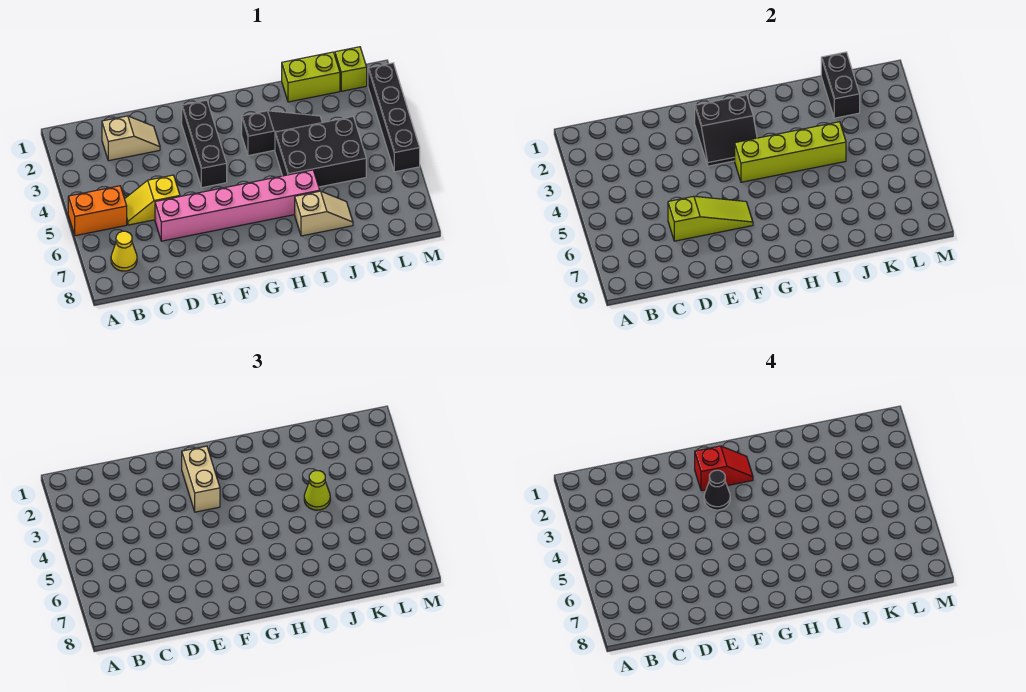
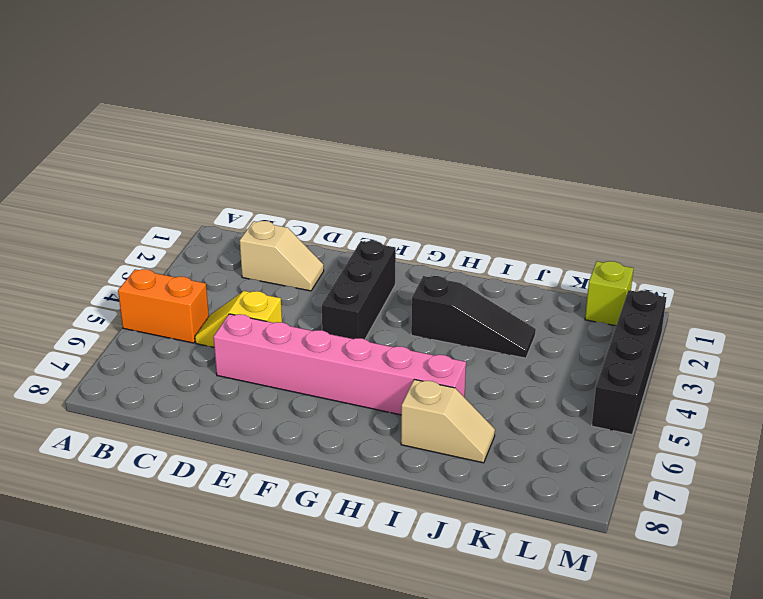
none -> yellow cone B7 level 1
none -> black brick I4:K5 level 1
none -> lime brick J1:K1 level 1

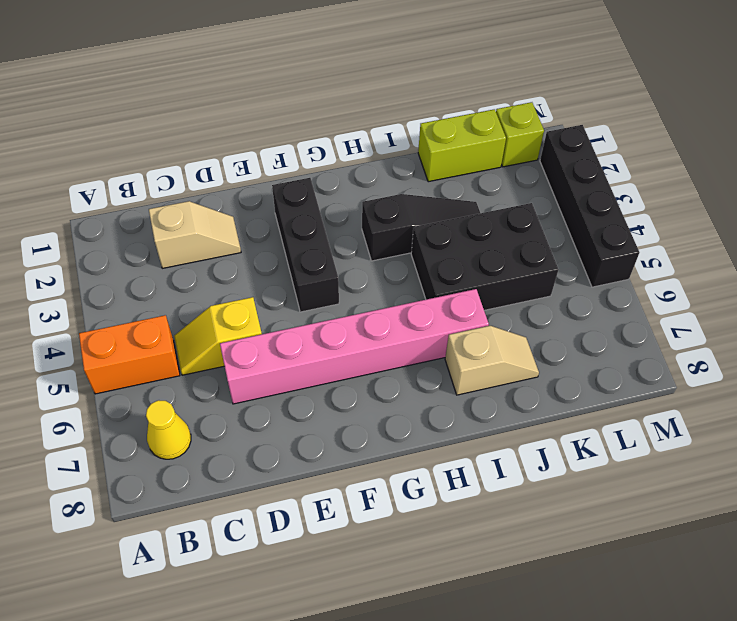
none -> lime slope D6:F6 level 2 top D
none -> black slope F2:G3 level 2 top 2
none -> lime brick G4:J4 level 2

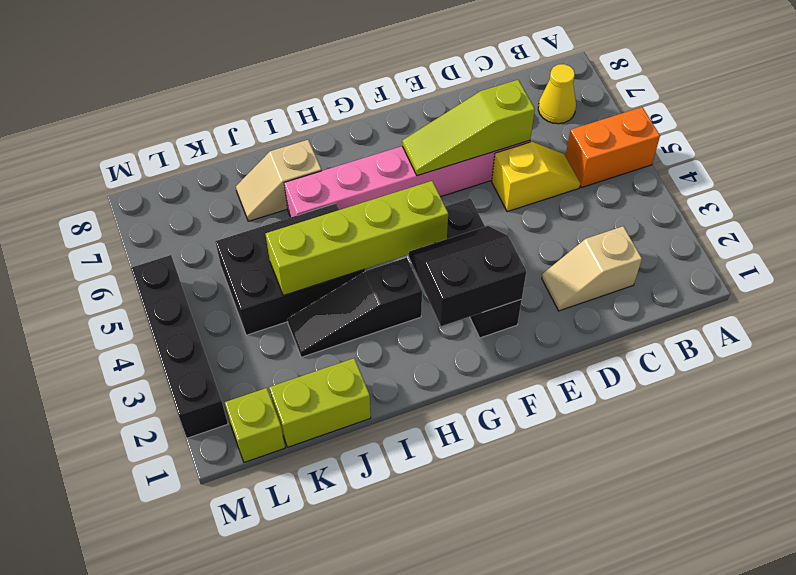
none -> black brick K1:K2 level 2
none -> tan brick F2:F3 level 3
none -> lime cone J4 level 3

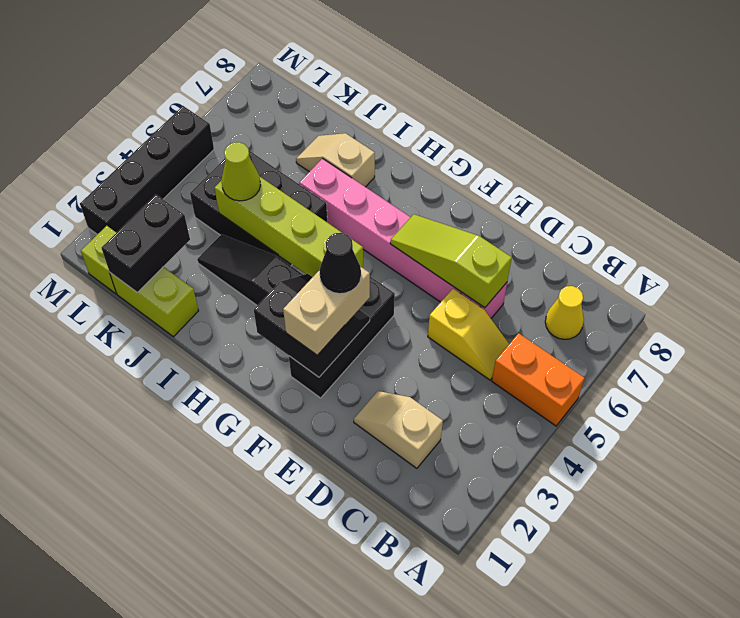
none -> red slope F2:G2 level 4 top F

